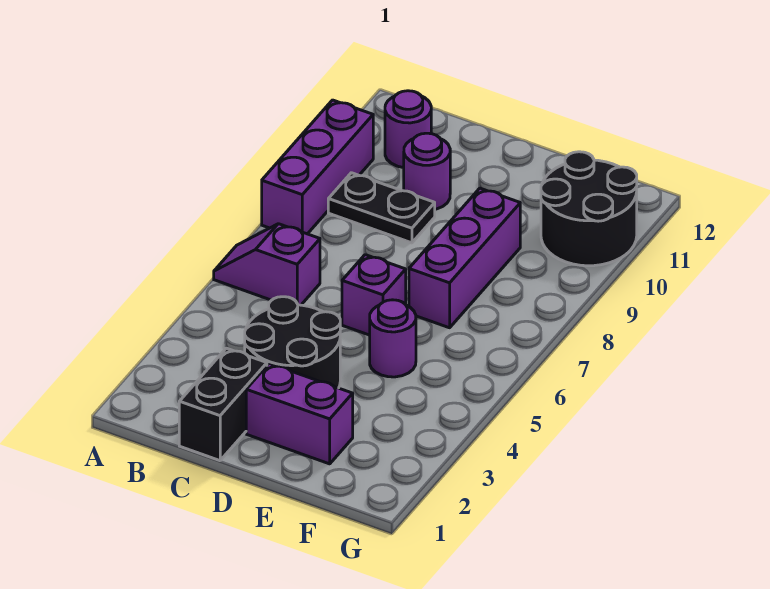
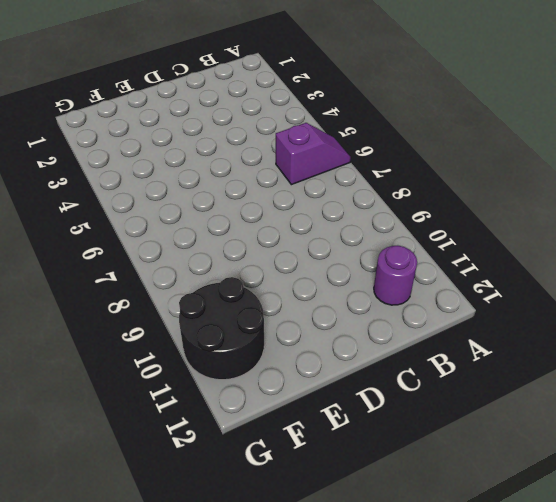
none -> purple brick A8:A10 level 1
none -> black plate B9:C9 level 1
none -> black brick C1:C2 level 1

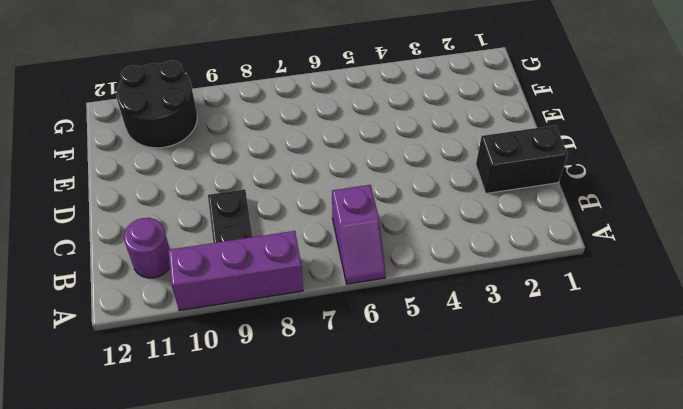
none -> black round brick C3:D4 level 1
none -> purple round brick C10 level 1
none -> purple brick D2:E2 level 1

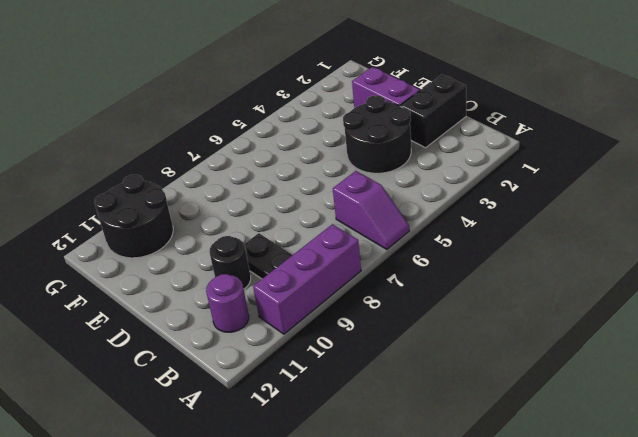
black round brick C10 level 1 -> purple round brick C10 level 1
none -> purple brick D6 level 1
none -> purple round brick E5 level 1
none -> purple brick E7:E9 level 1

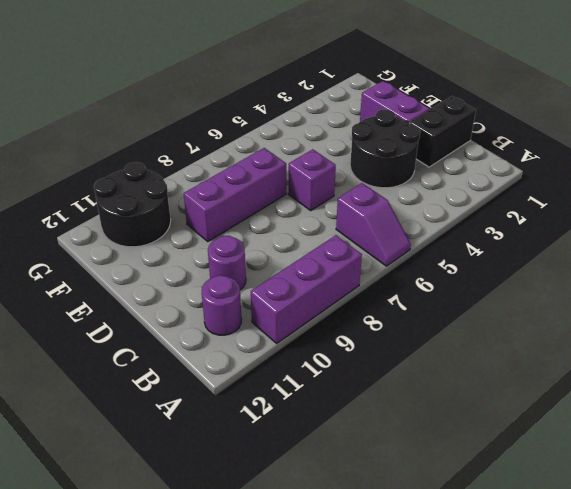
none -> black plate B9:C9 level 1
none -> purple round brick E5 level 1

